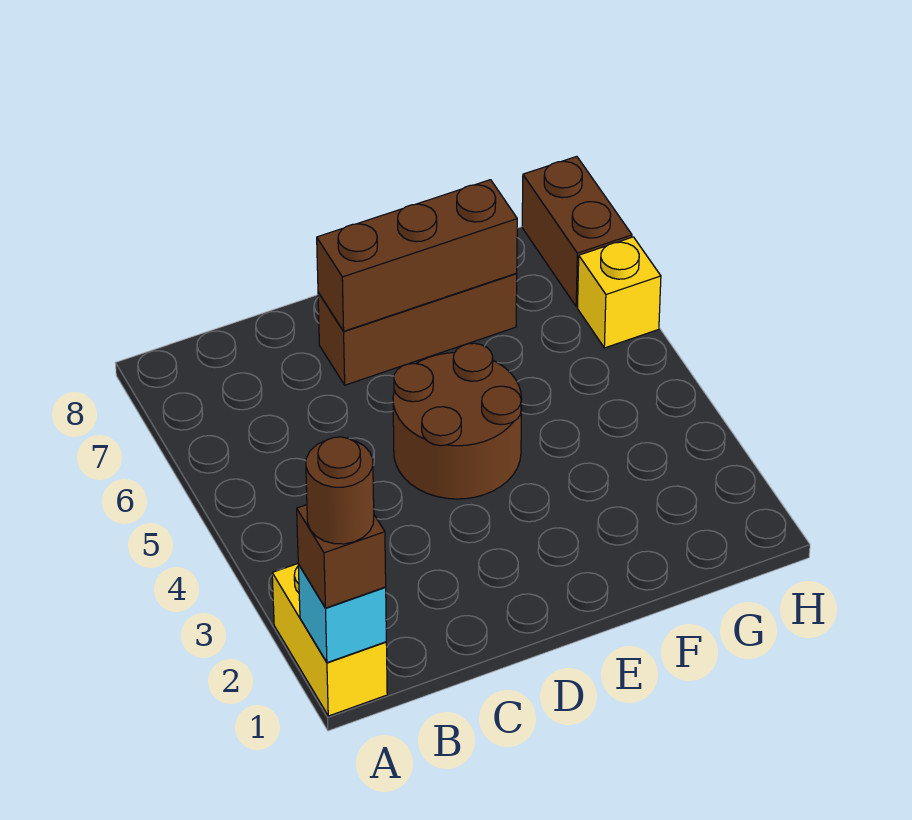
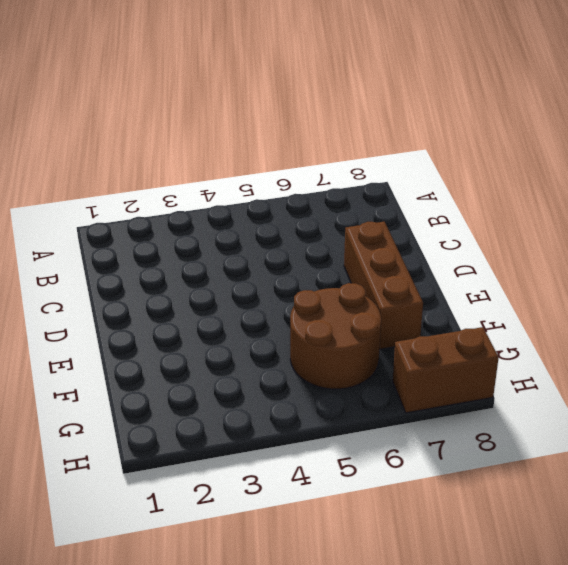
brown round brick F5:G6 level 1 -> brown round brick D4:E5 level 1
none -> yellow brick A1:A2 level 1
none -> yellow brick H6 level 1

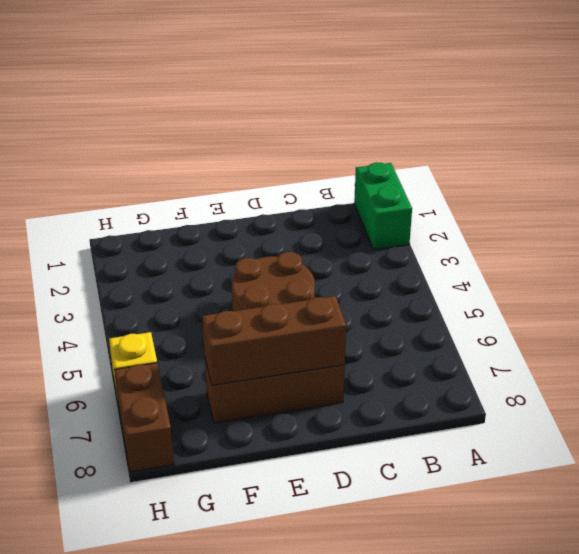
green brick A1:A2 level 1 -> yellow brick A1:A2 level 1
none -> cyan brick A1 level 2
none -> brown brick A1 level 3

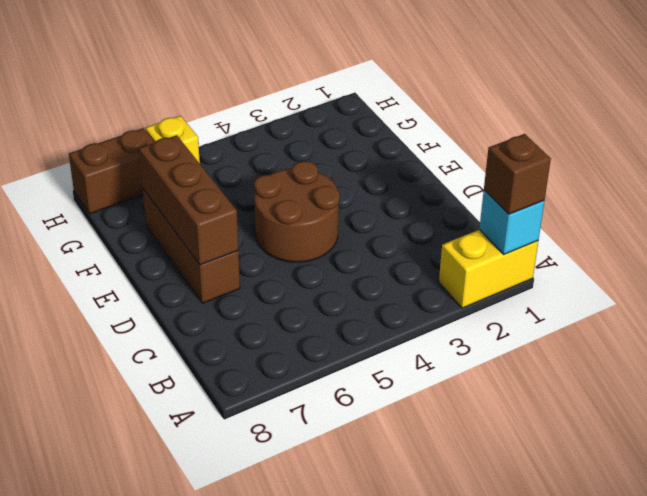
none -> brown round brick A1 level 4

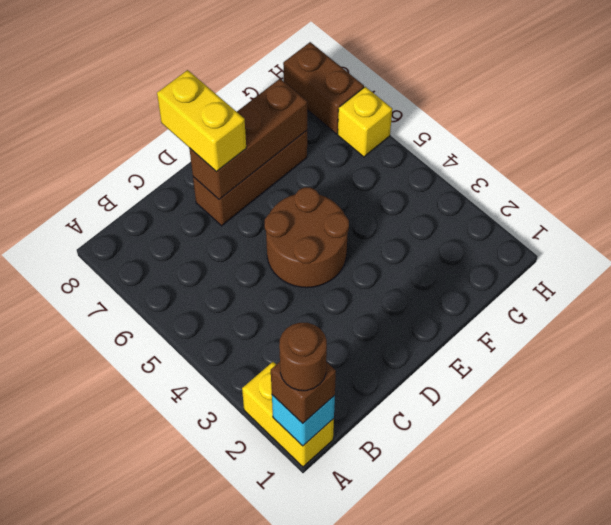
yellow brick D7:D8 level 3 -> none

